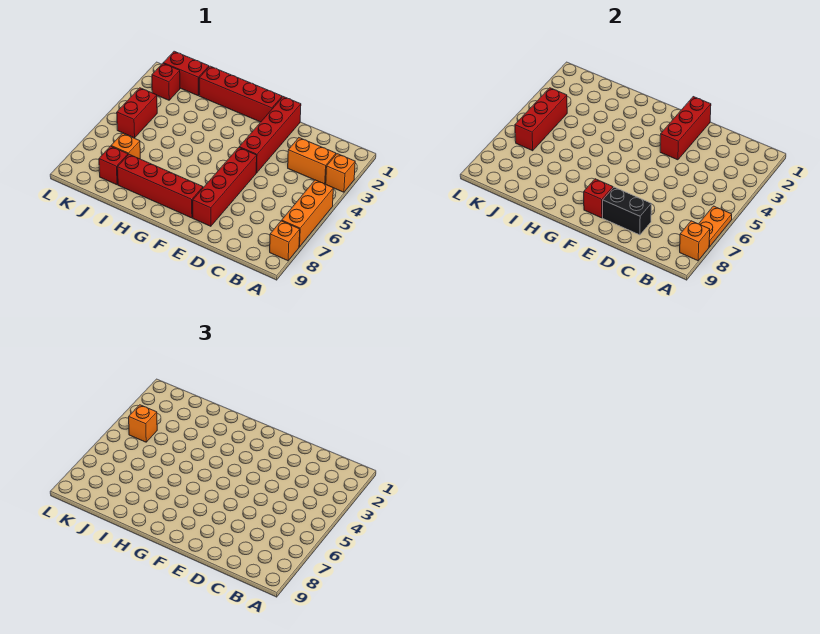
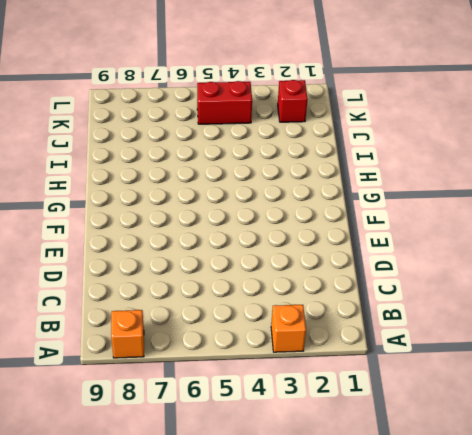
none -> orange brick A5:A7 level 1
none -> orange brick B3:C3 level 1
none -> red brick E1:E4 level 1

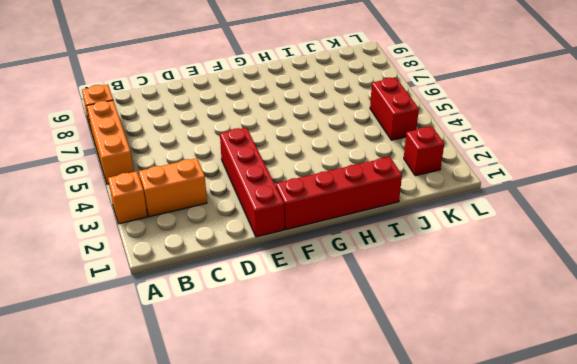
none -> red brick E5:E8 level 1
none -> red brick F8:I8 level 1
none -> red brick J1:K1 level 1

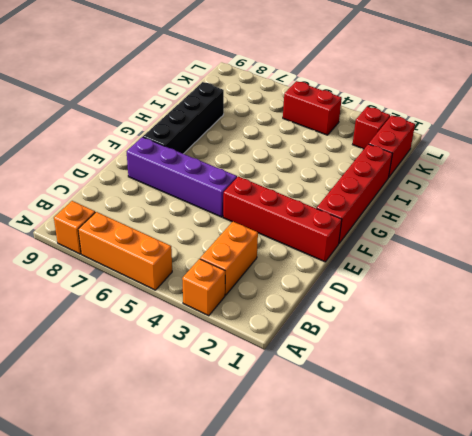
purple brick E5:E8 level 1 -> red brick E5:E8 level 1
black brick F8:I8 level 1 -> red brick F8:I8 level 1
none -> orange brick J7 level 1
none -> red brick J8 level 1
none -> orange plate A6:A7 level 2

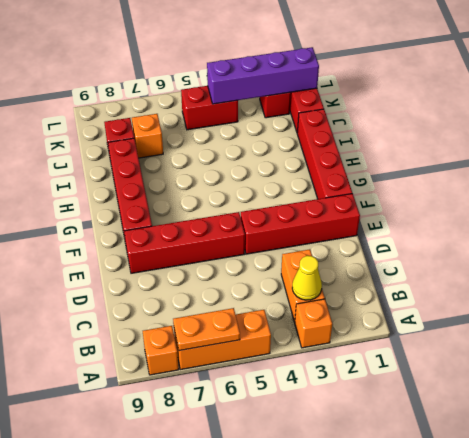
yellow cone B3 level 2 -> none
purple brick K1:K4 level 2 -> red brick K4:K6 level 2
none -> orange brick A8 level 2
none -> black brick D8:E8 level 2
none -> red brick E1:E3 level 2

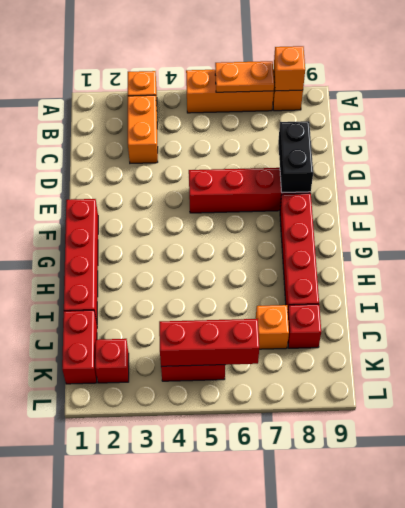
none -> red brick E1:E4 level 1
none -> red brick E1:E3 level 2
none -> red brick F8 level 2

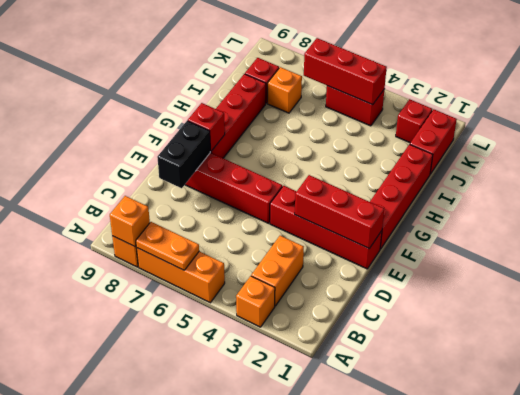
none -> orange brick K4 level 3

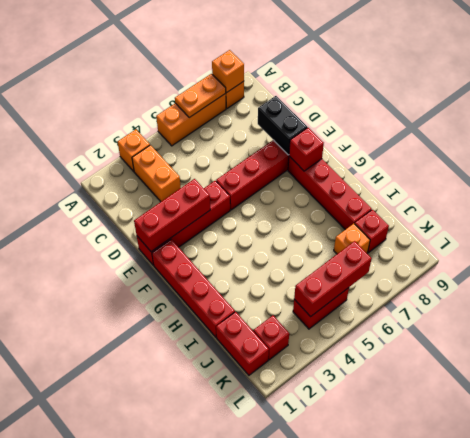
none -> orange brick K4 level 3

